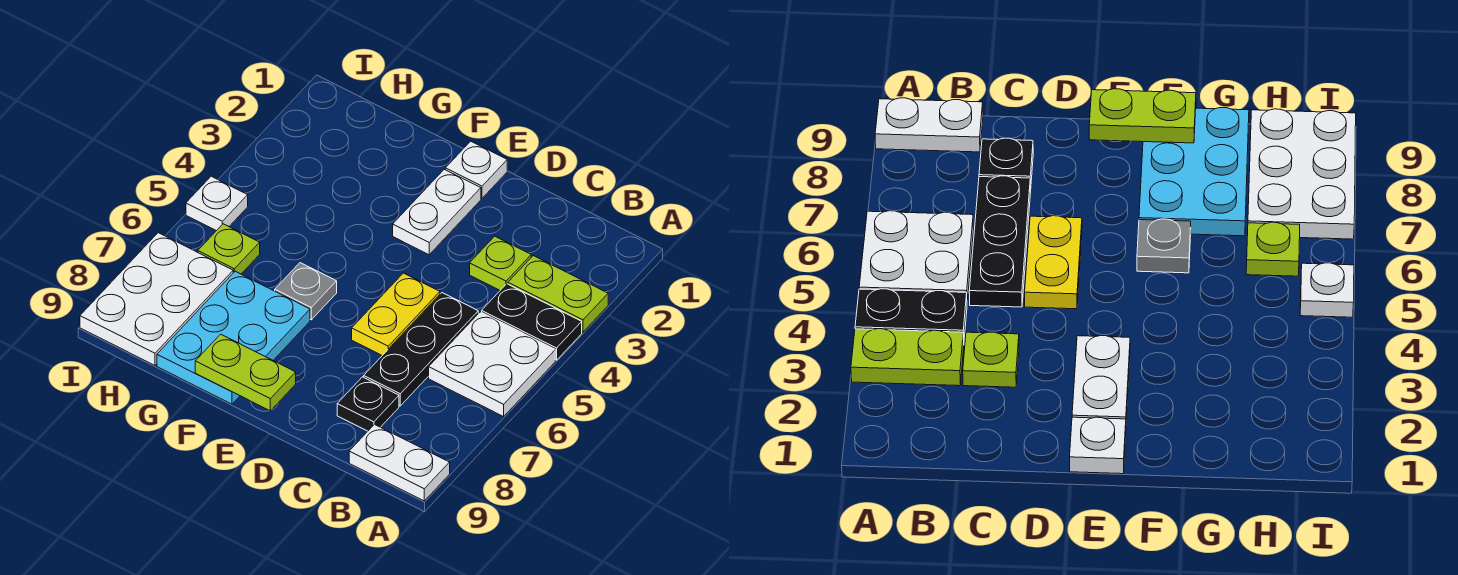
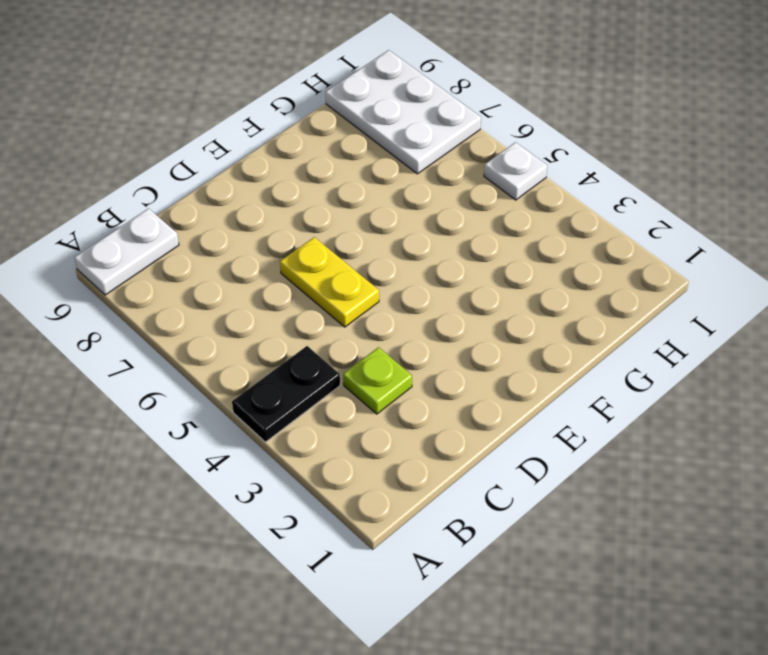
none -> lime plate A3:B3 level 1
none -> white plate A5:B6 level 1
none -> black plate C5:C7 level 1

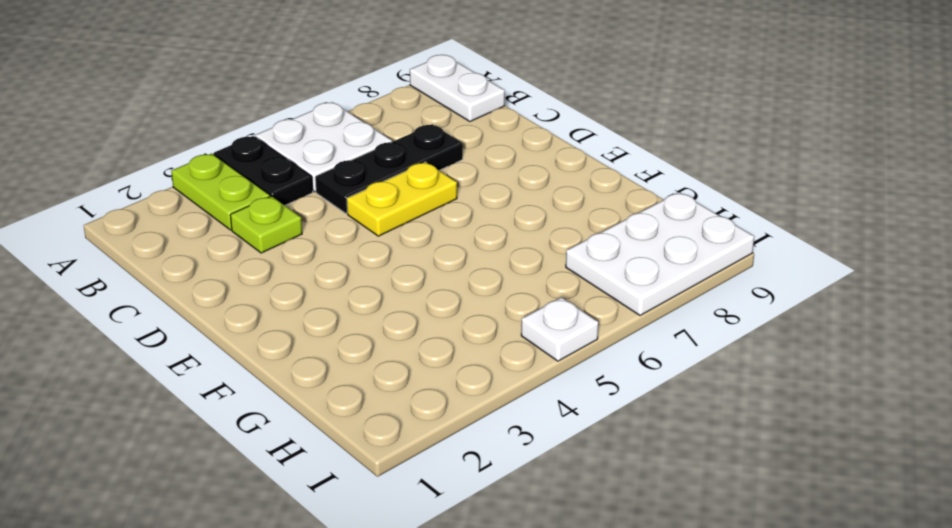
none -> black plate C8 level 1
none -> white plate E1 level 1
none -> white plate E2:E3 level 1

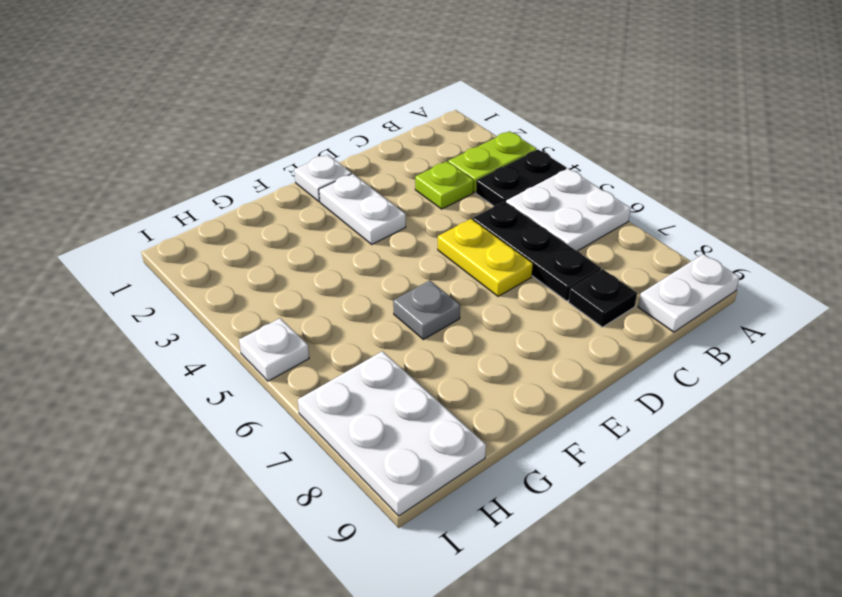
none -> cyan plate F7:G9 level 1
none -> lime plate H6 level 1
none -> lime plate E9:F9 level 2

